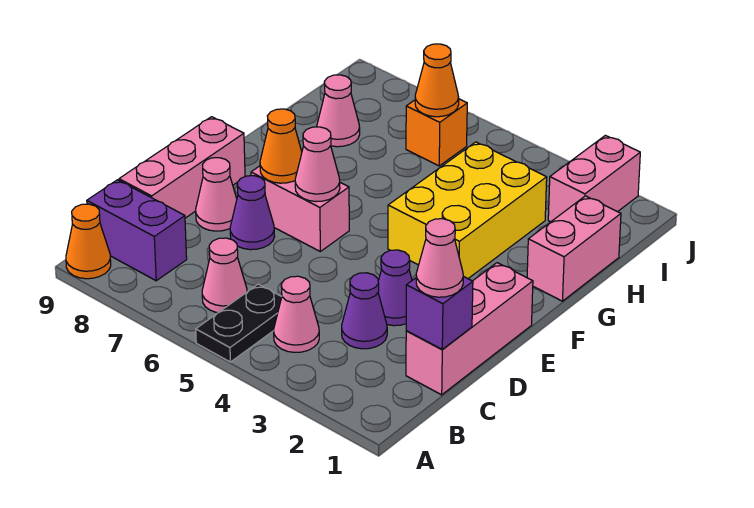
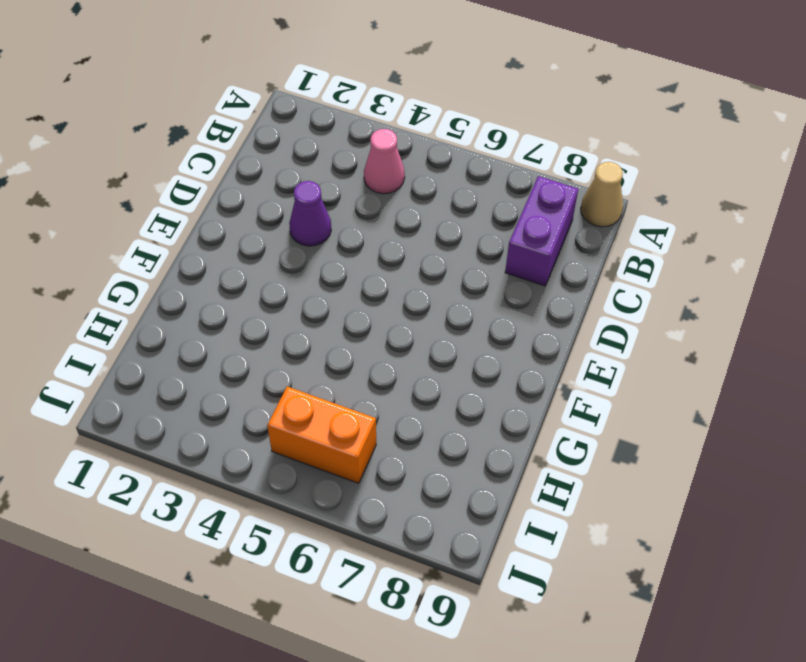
tan cone A9 level 1 -> orange cone A9 level 1
purple brick B8:C8 level 1 -> purple brick B8:B9 level 1
orange brick I5:I6 level 1 -> orange brick I6 level 1
none -> black plate A5:B5 level 1
none -> pink cone B6 level 1
none -> pink brick C1:E1 level 1

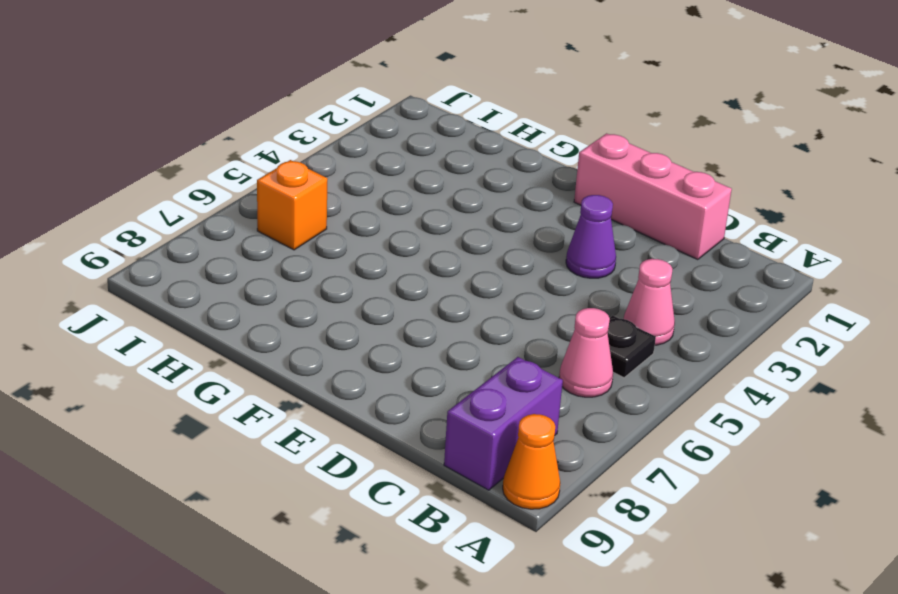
black plate B5 level 1 -> black plate A5:B5 level 1
none -> purple cone C3 level 1
none -> pink brick C9:E9 level 1
none -> purple cone D7 level 1

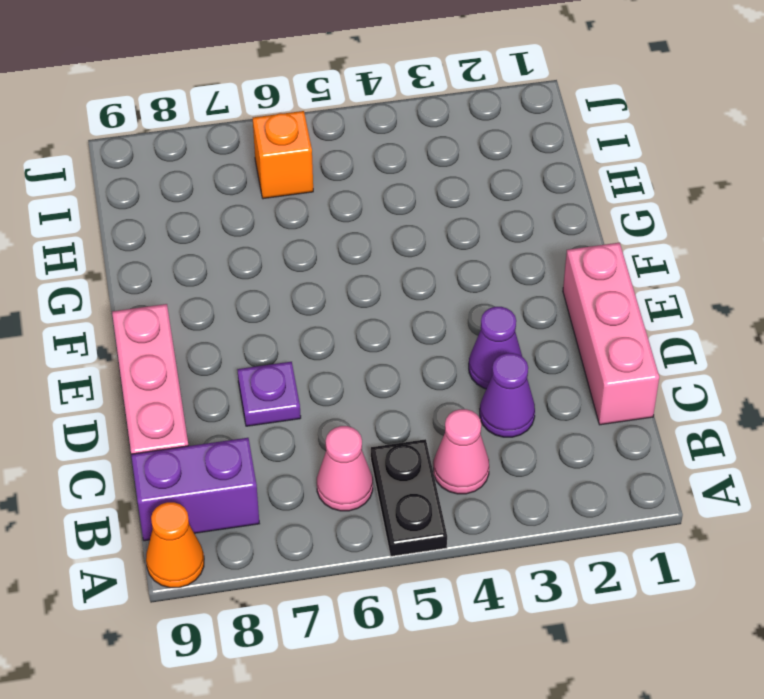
purple plate D7 level 1 -> purple cone D7 level 1
none -> pink cone D8 level 1
none -> pink brick E6:E7 level 1
none -> yellow brick F3:H4 level 1

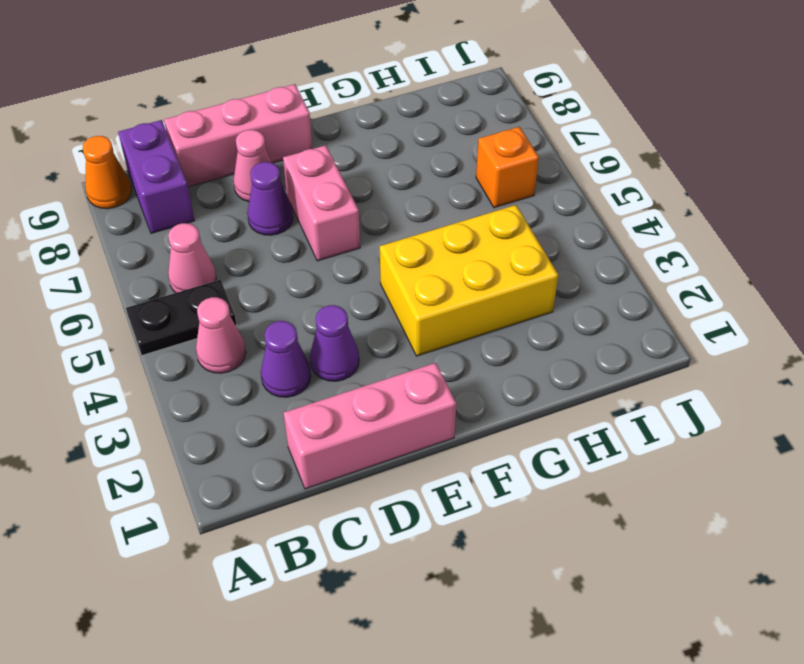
none -> pink brick G1:H1 level 1
none -> pink cone H8 level 1
none -> pink brick I2:J2 level 1

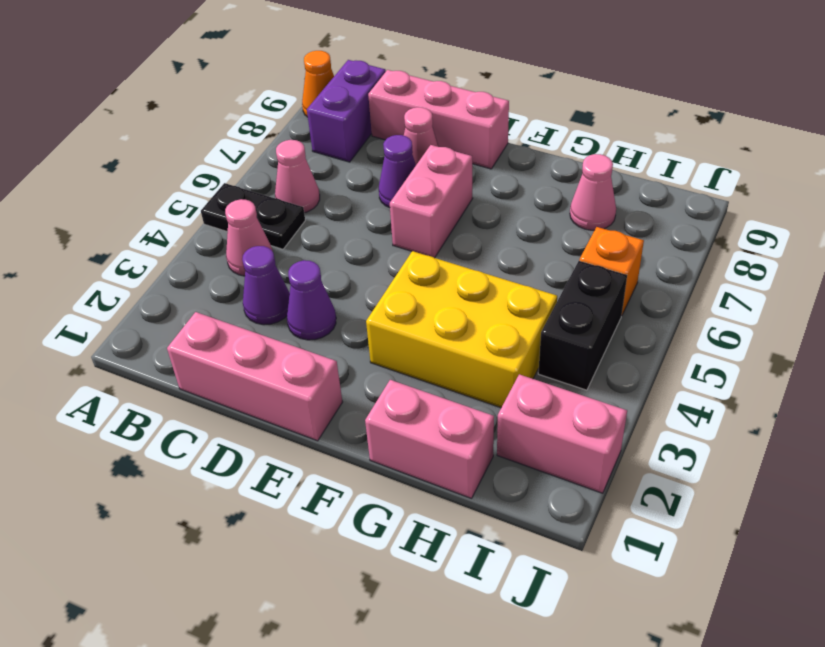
black brick I4:I5 level 1 -> none
none -> purple brick C1 level 2
none -> pink cone E6 level 2
none -> orange cone E7 level 2

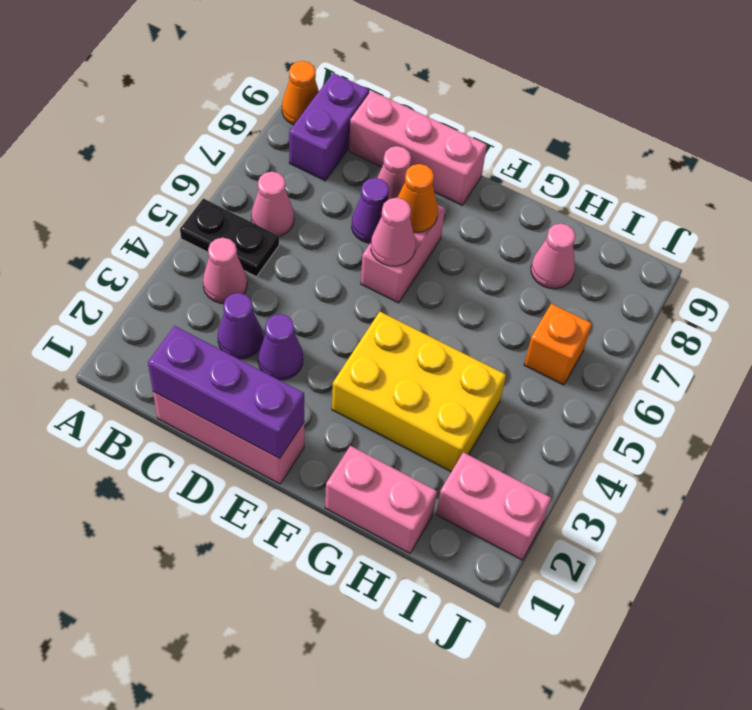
purple brick C1:E1 level 2 -> purple brick C1 level 2
none -> orange cone I6 level 2
none -> pink cone C1 level 3

